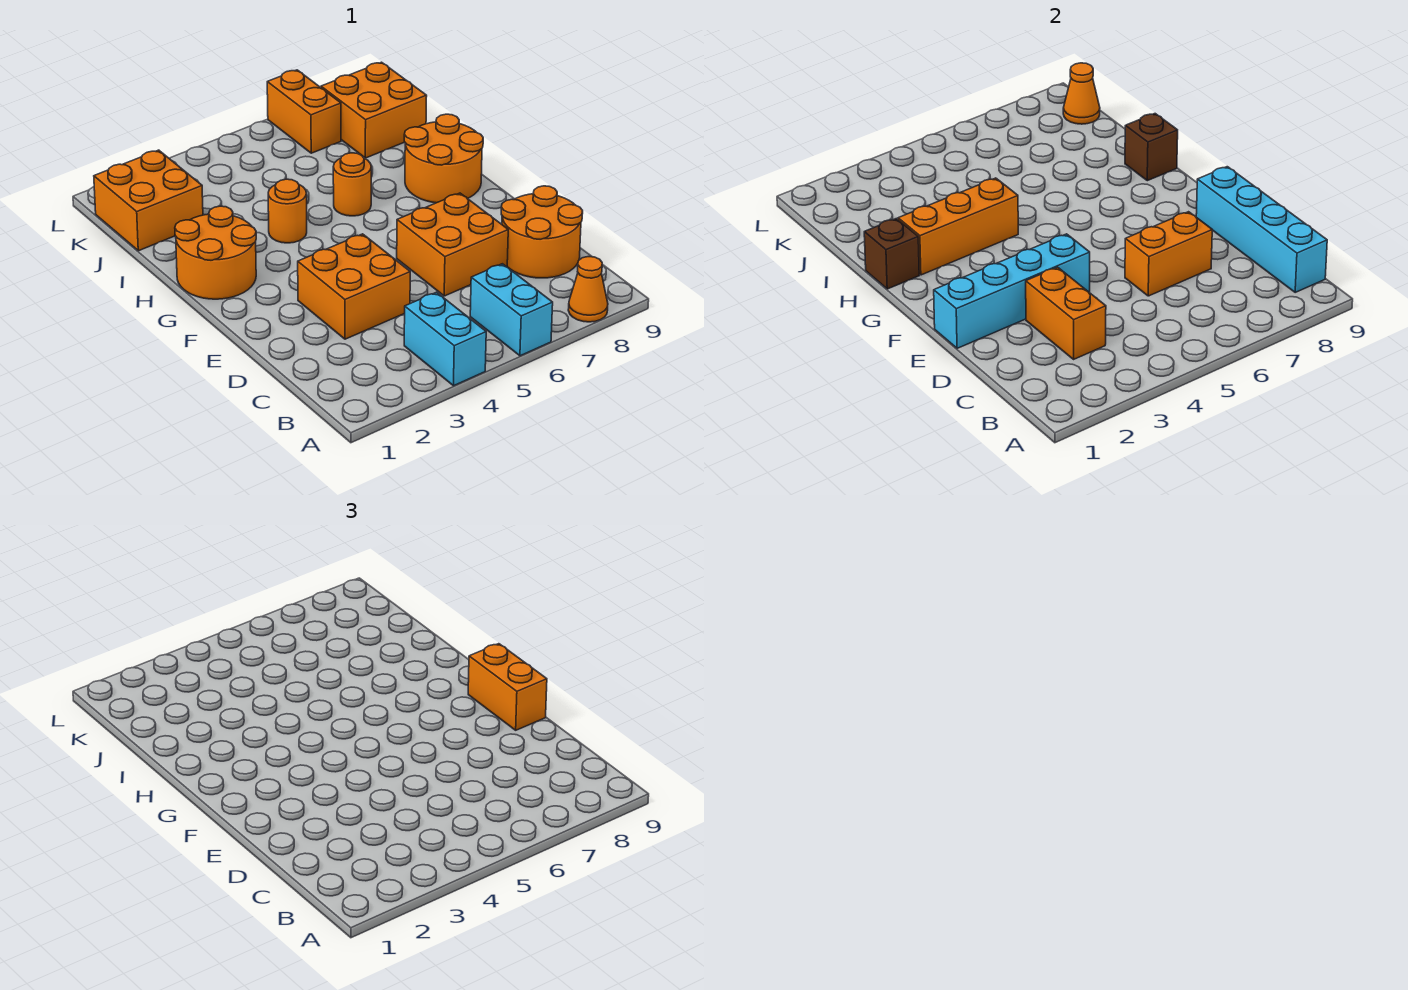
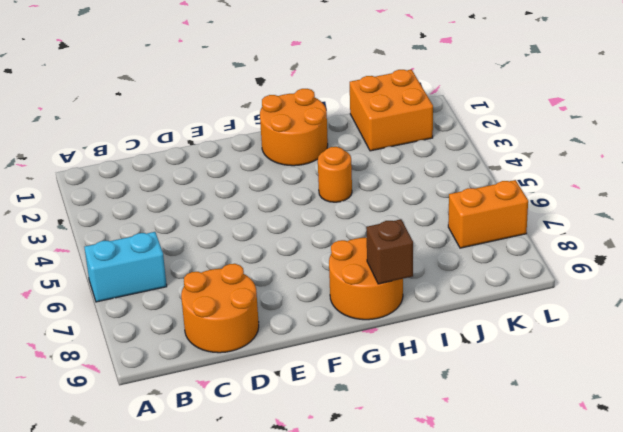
none -> cyan brick A4:B4 level 1
none -> orange cone A8 level 1
none -> orange brick D3:E4 level 1

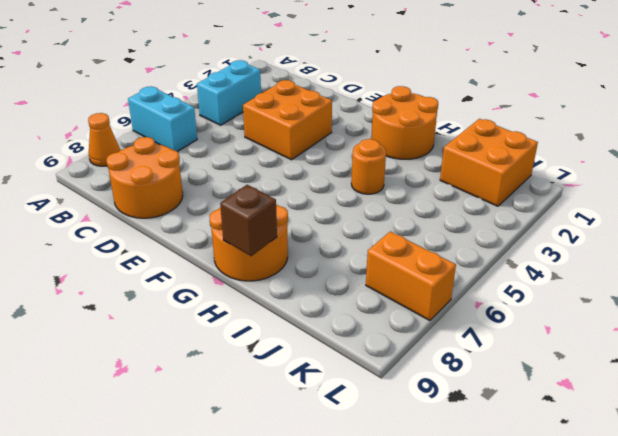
cyan brick B3:B4 level 1 -> cyan brick A4:B4 level 1
none -> orange brick D6:E7 level 1
none -> orange round brick H6 level 1
none -> orange brick J8:K9 level 1

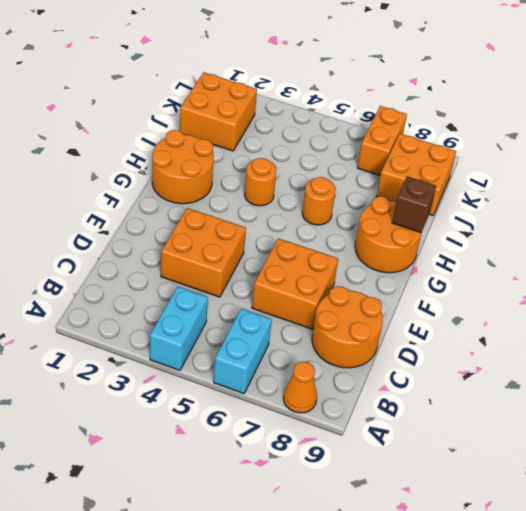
none -> cyan brick B9:E9 level 2
none -> orange brick C3:D3 level 2
none -> orange brick D6:D7 level 2

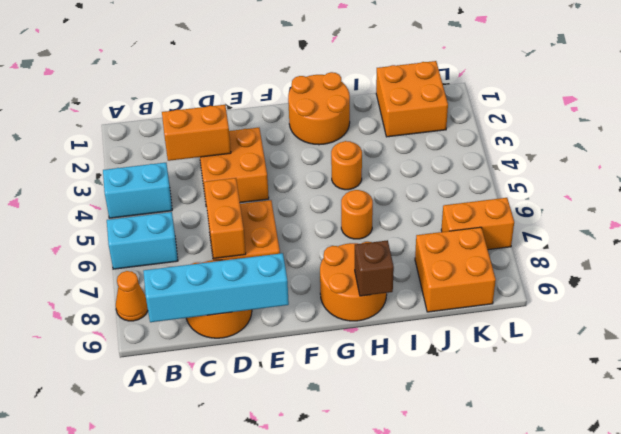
none -> cyan brick E1:E4 level 2
none -> brown brick H1 level 2
none -> orange brick H2:H4 level 2

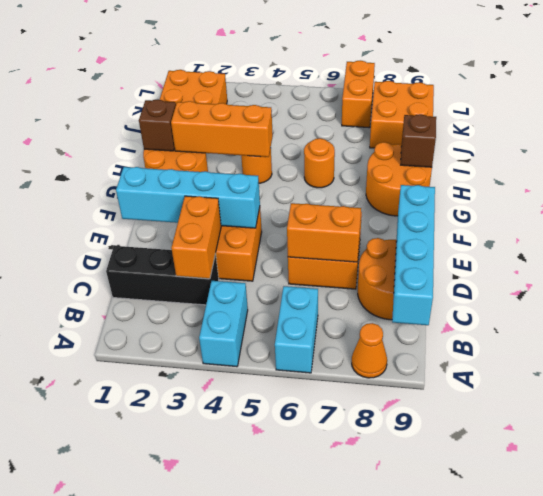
black brick C1:C3 level 1 -> none
none -> orange cone K9 level 2
none -> orange brick E9:F9 level 3

